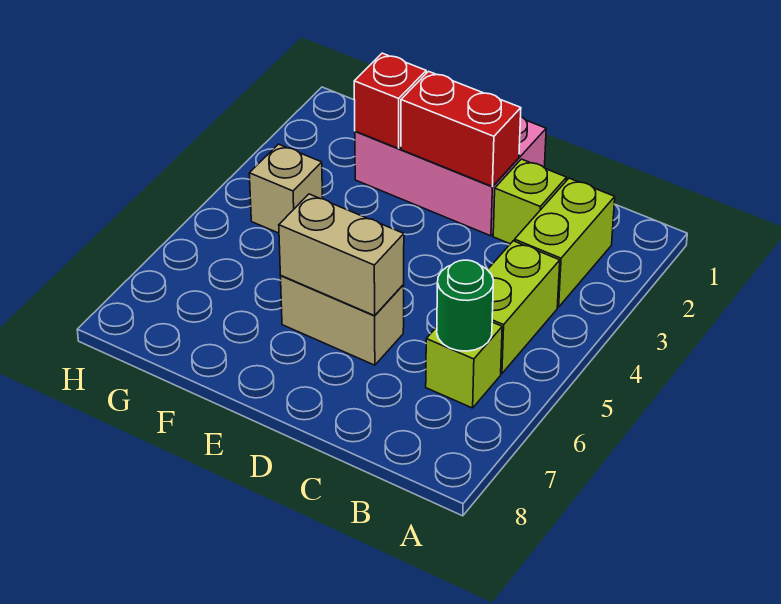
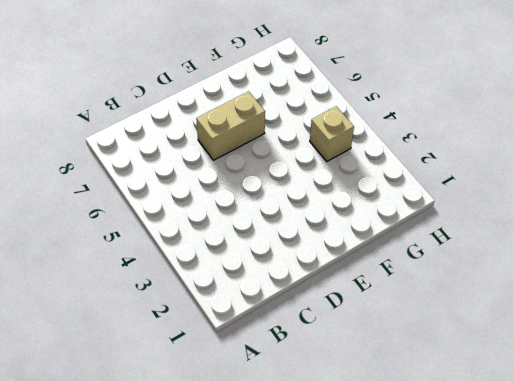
none -> lime brick B2:B3 level 1
none -> lime brick B4:B5 level 1

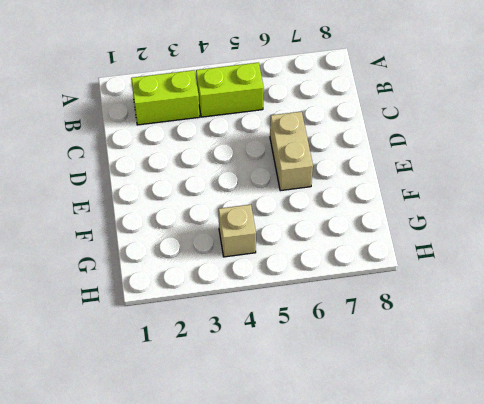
none -> lime brick B6 level 1
none -> lime brick C2 level 1

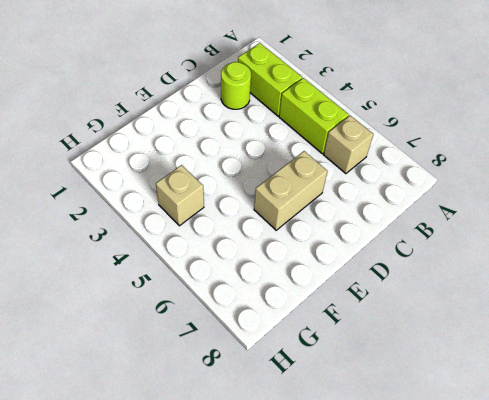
tan brick B6 level 1 -> lime brick B6 level 1
lime round brick C2 level 1 -> lime brick C2 level 1
none -> pink brick D1:F2 level 1
none -> green round brick B6 level 2

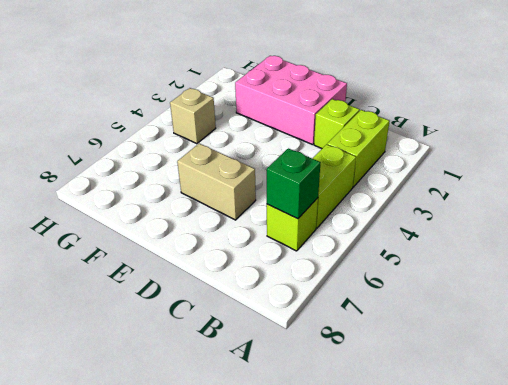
green brick B6 level 2 -> green round brick B6 level 2
none -> red brick D2:E2 level 2
none -> tan brick D6:E6 level 2

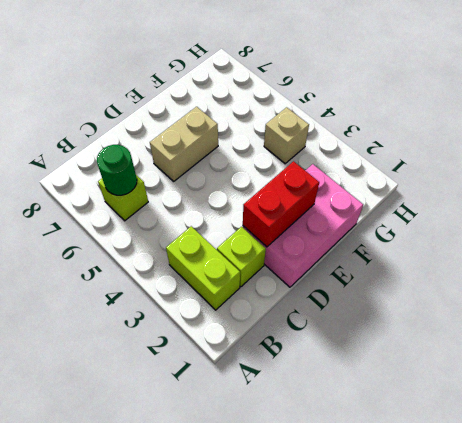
none -> lime brick B4:B5 level 1
none -> tan brick D6:E6 level 2

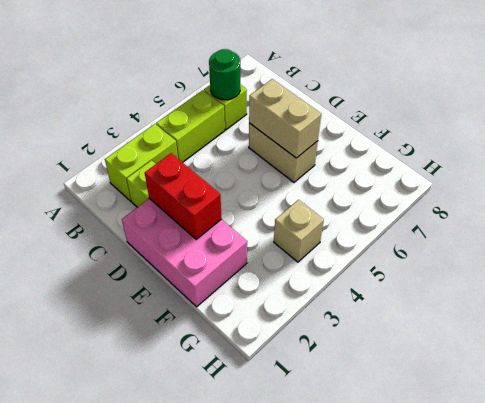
none -> red brick F2 level 2

